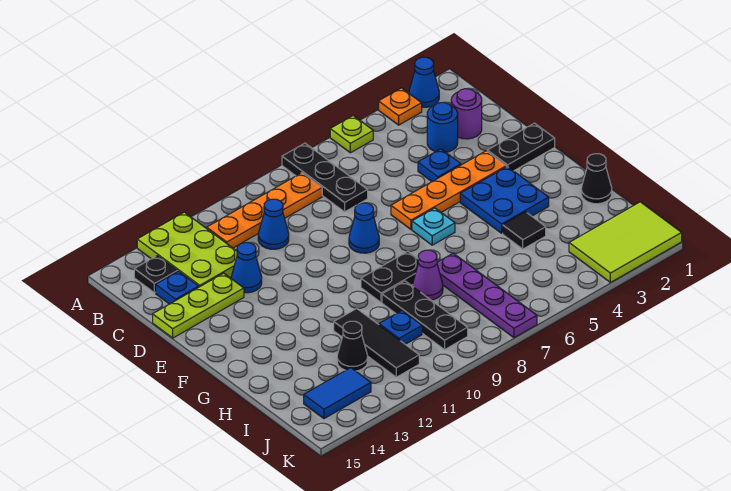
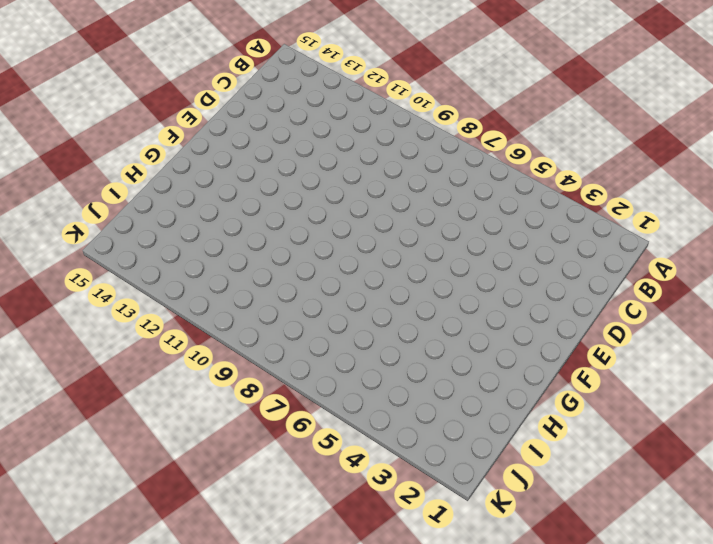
none -> blue cone A2 level 1
none -> orange plate A3 level 1
none -> lime plate A5 level 1
none -> black plate A7:C7 level 1

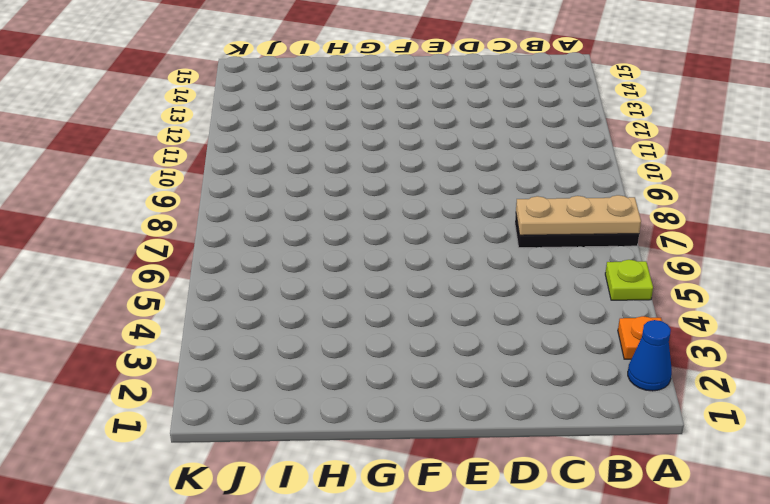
tan plate A7:C7 level 2 -> none
none -> lime plate A12:C13 level 1
none -> orange plate B8:B11 level 1
none -> black plate B14 level 1
none -> purple round brick C2 level 1

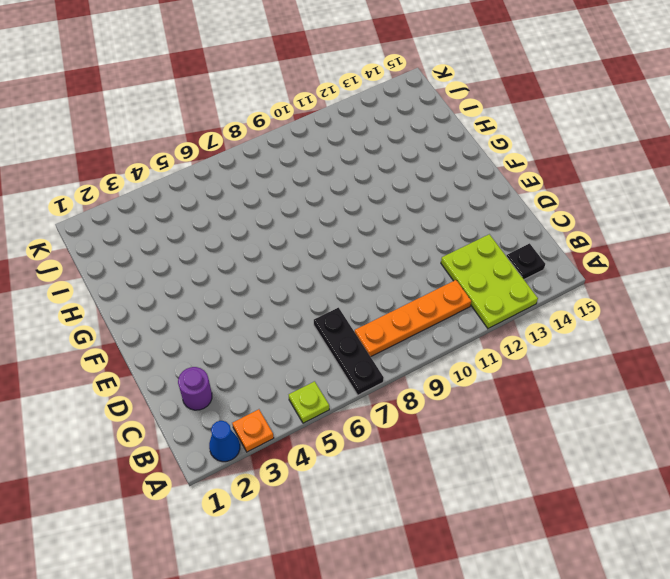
none -> blue round brick C3 level 1
none -> blue cone C10 level 1
none -> blue plate C14 level 1
none -> blue plate D4 level 1

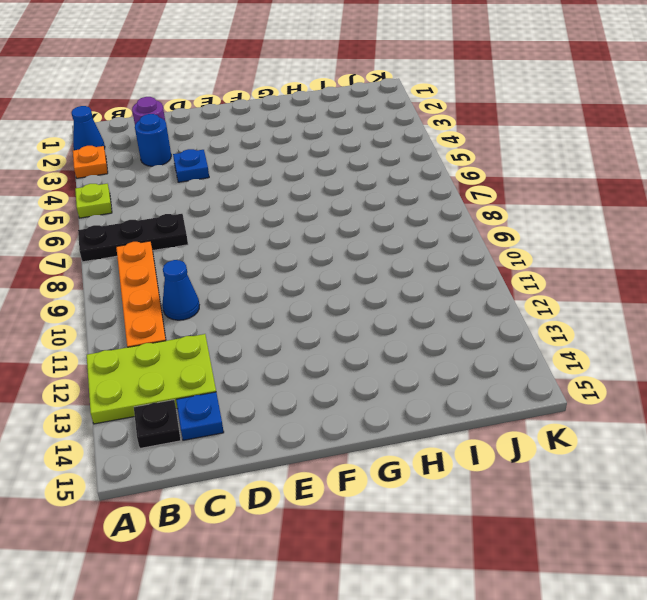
none -> blue cone D12 level 1
none -> lime plate D13:D15 level 1
none -> black plate E1:E2 level 1
none -> orange plate E3:E6 level 1

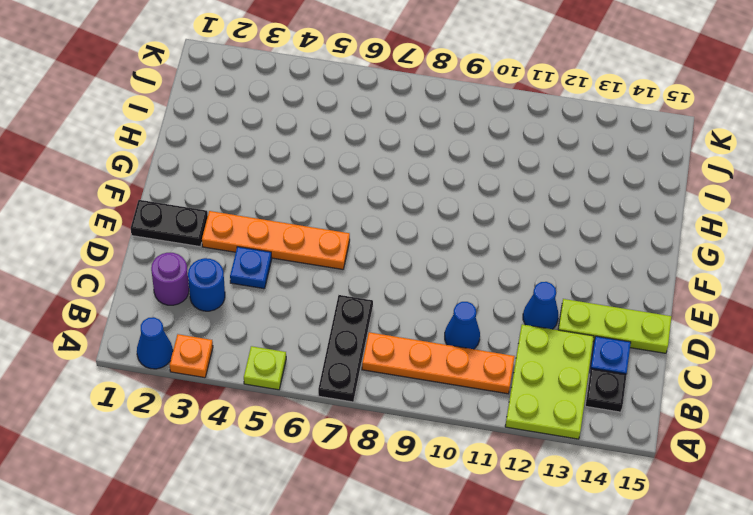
none -> blue cone E8 level 1
none -> blue plate F3:G4 level 1
none -> cyan plate F6 level 1
none -> black plate G8:G9 level 1

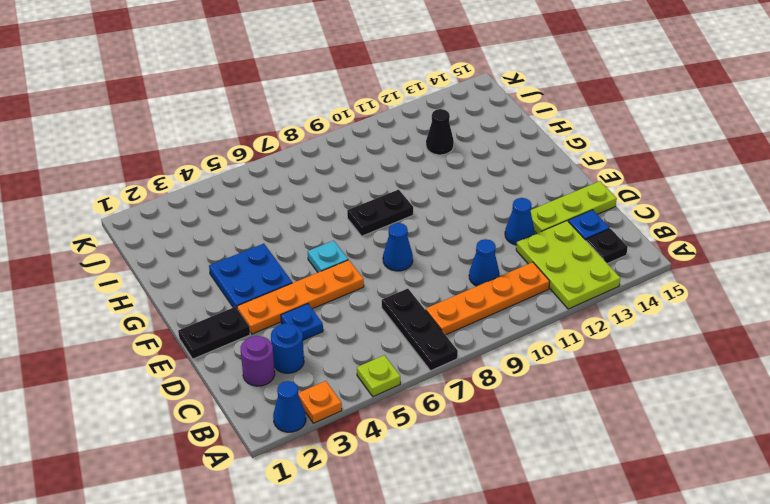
none -> black cone H1 level 1
none -> black tile H4 level 1
none -> purple plate H7:K7 level 1
none -> purple cone H8 level 1

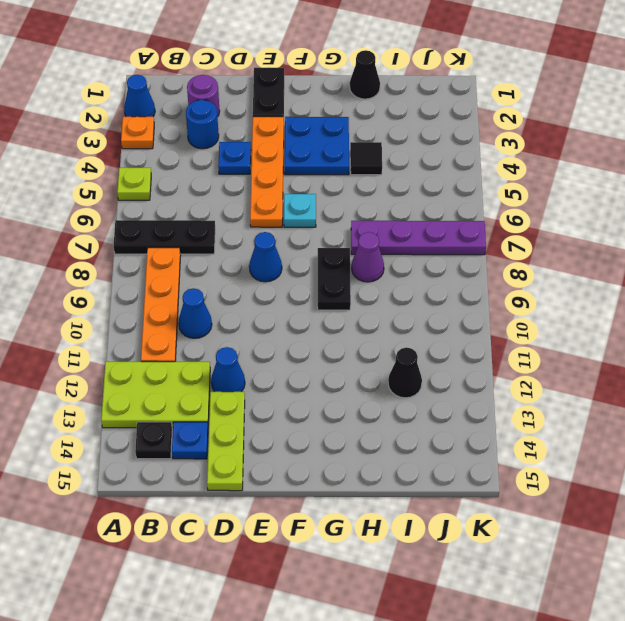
none -> black plate H9:J9 level 1
none -> black tile H11:J11 level 1
none -> blue plate I10 level 1
none -> lime tile J1:K3 level 1

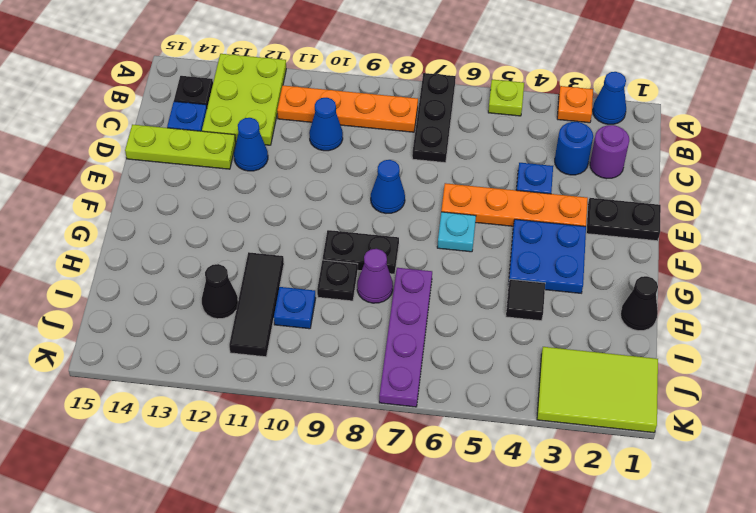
black plate H9 level 1 -> black plate H9:J9 level 1
none -> blue tile J13:J14 level 1

